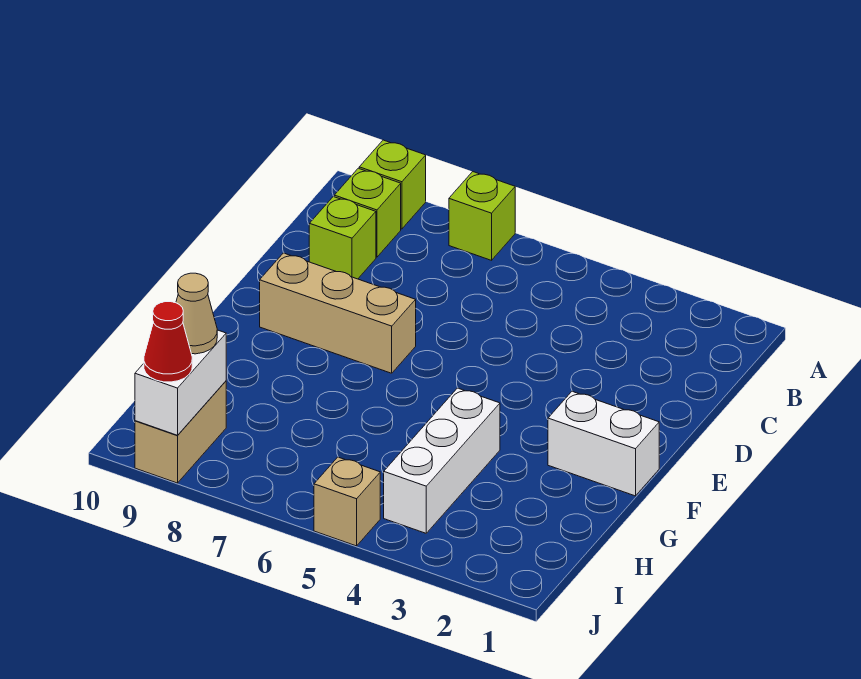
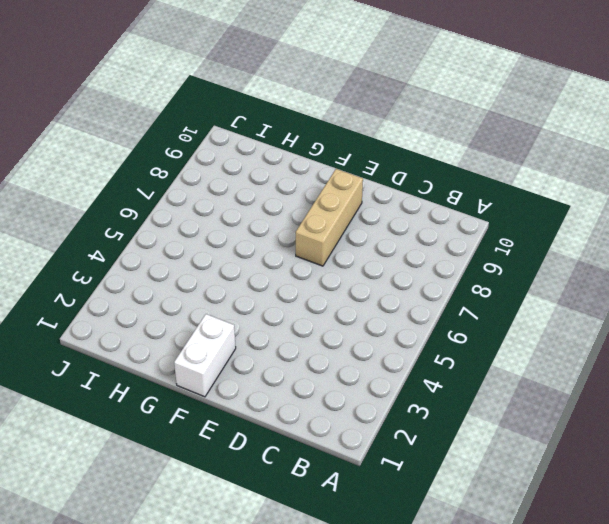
none -> lime brick A7 level 1
none -> lime brick A9 level 1
none -> lime brick B9 level 1

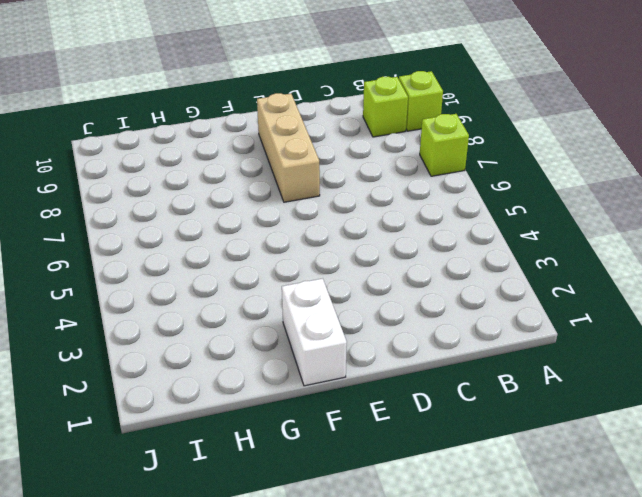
none -> lime brick C9 level 1
none -> white brick G4:I4 level 1
none -> tan brick I9:J9 level 1

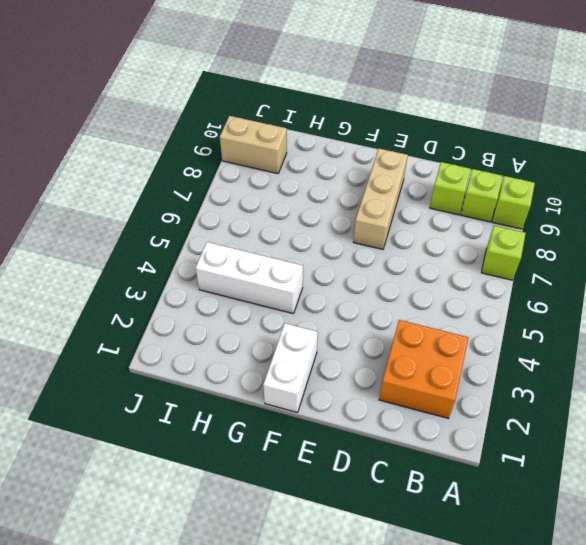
orange brick B2:C3 level 1 -> none
none -> tan brick J5 level 1
none -> white brick I9:J9 level 2
none -> tan cone I9 level 3

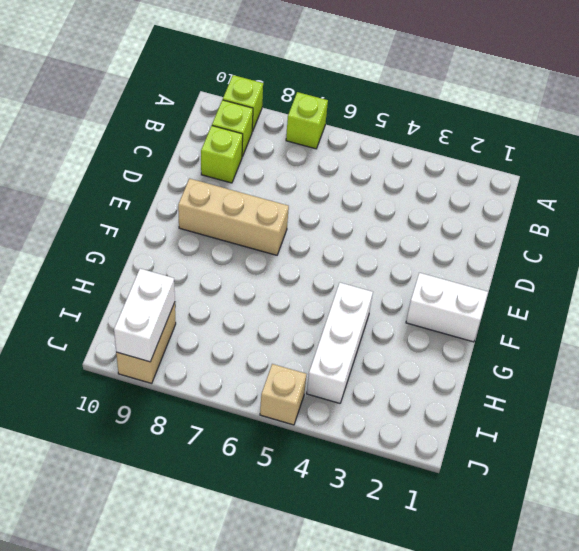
none -> tan cone I9 level 3
none -> red cone J9 level 3

